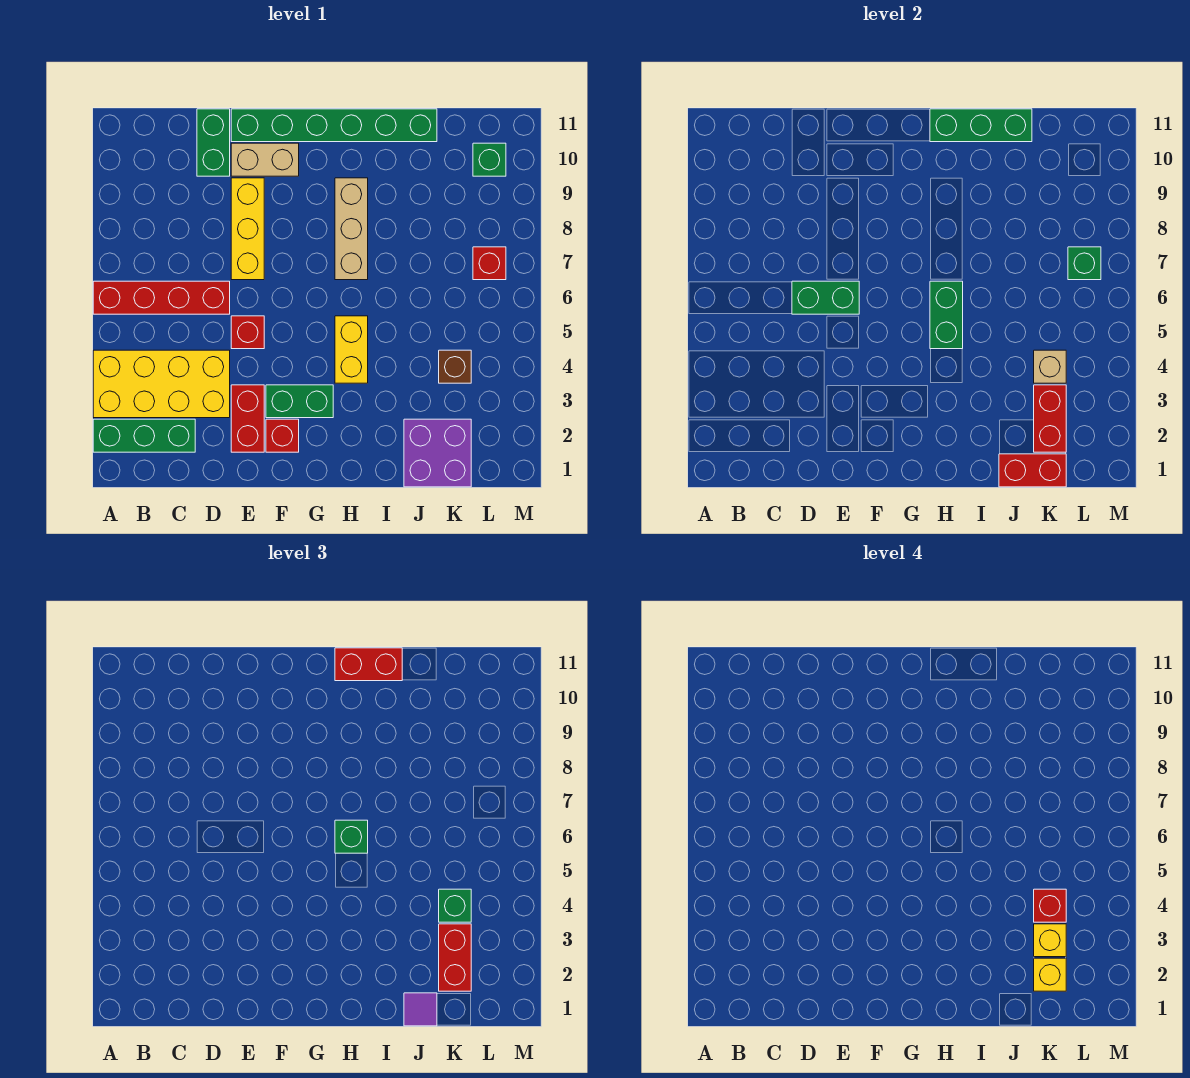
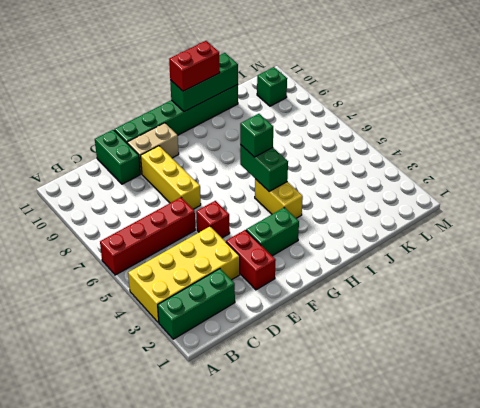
none -> red brick F2 level 1
none -> tan brick H7:H9 level 1
none -> purple brick J1:K2 level 1
none -> brown brick K4 level 1

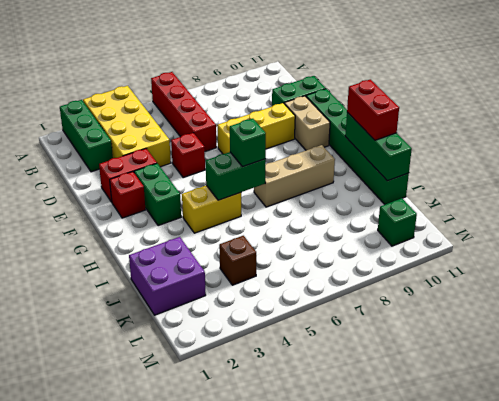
none -> red brick L7 level 1
none -> green brick D6:E6 level 2
none -> red brick J1:K1 level 2
none -> red brick K2:K3 level 2

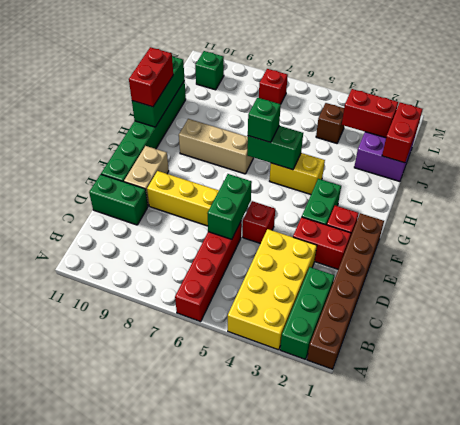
brown brick A1:F1 level 1 -> none
none -> tan brick K4 level 2
none -> green brick L7 level 2
none -> purple tile J1 level 3
none -> red brick K2:K3 level 3

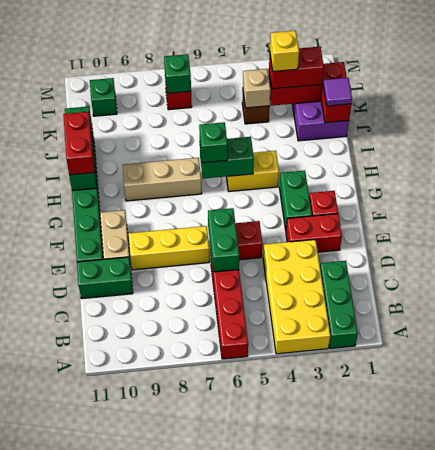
none -> green brick K4 level 3
none -> yellow brick K2 level 4
none -> red brick K4 level 4

